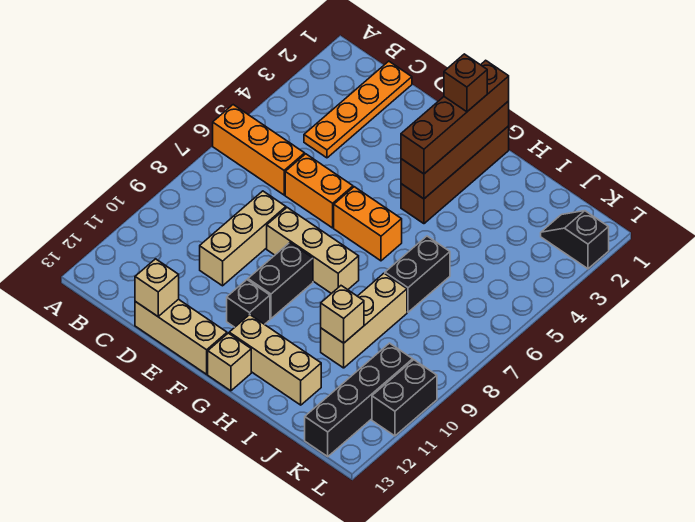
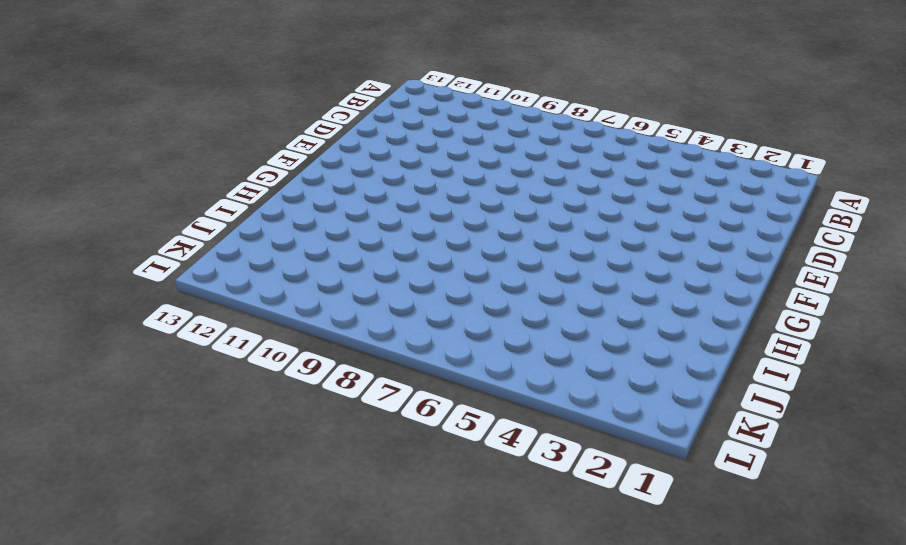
none -> orange brick A6:C6 level 1
none -> orange plate C1:C4 level 1
none -> orange brick D6:E6 level 1

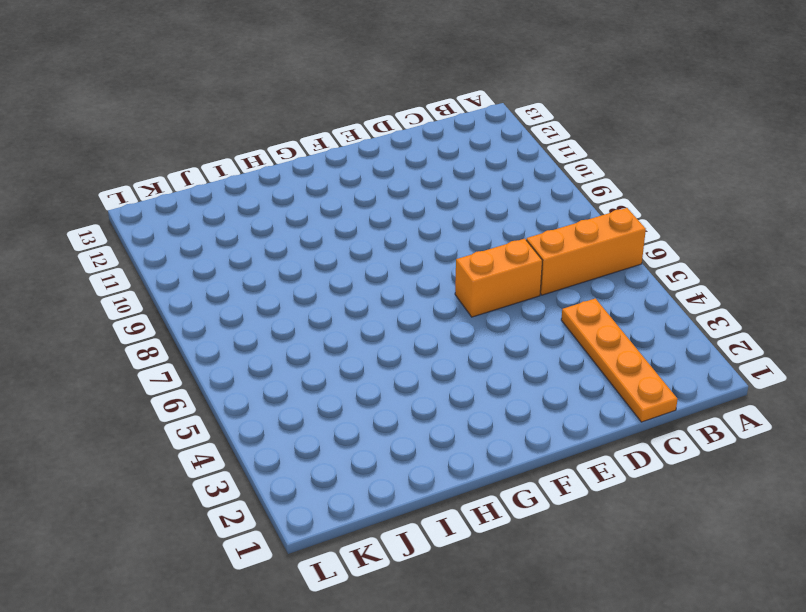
none -> tan brick D8:D10 level 1
none -> tan brick D13:F13 level 1
none -> tan brick E8:G8 level 1

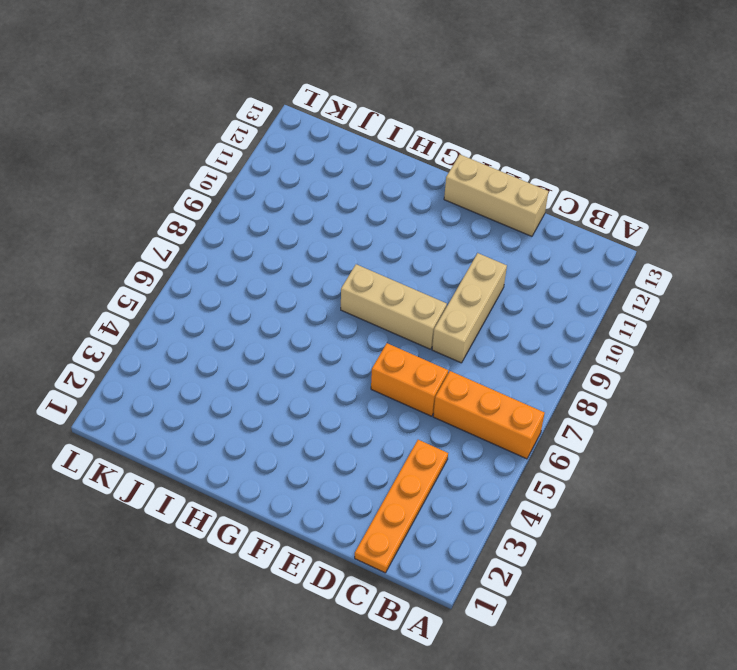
none -> orange brick F6:G6 level 1
none -> black brick F9:F10 level 1
none -> black brick F11 level 1

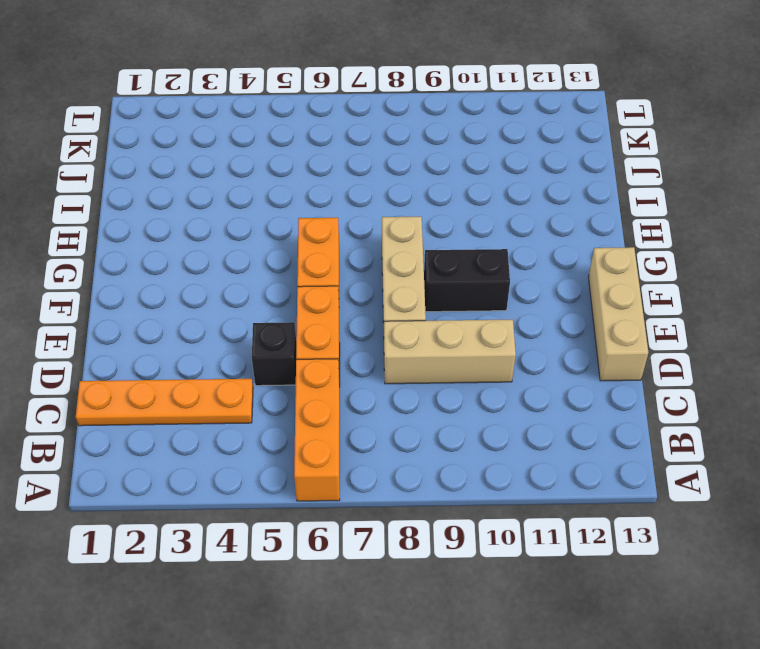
black brick D5 level 1 -> black brick F11 level 1
none -> brown brick G1:G4 level 1
none -> tan brick G12:I12 level 1
none -> tan brick G13 level 1

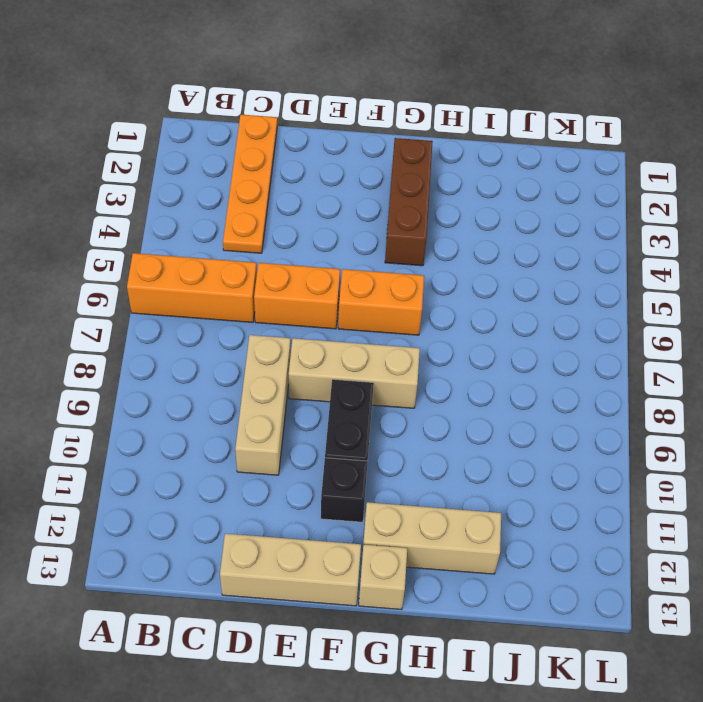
brown brick G2:G4 level 1 -> brown brick G1:G4 level 1
none -> black brick I6:I7 level 1
none -> tan brick I8:I10 level 1
none -> black slope K2:L2 level 1 top L

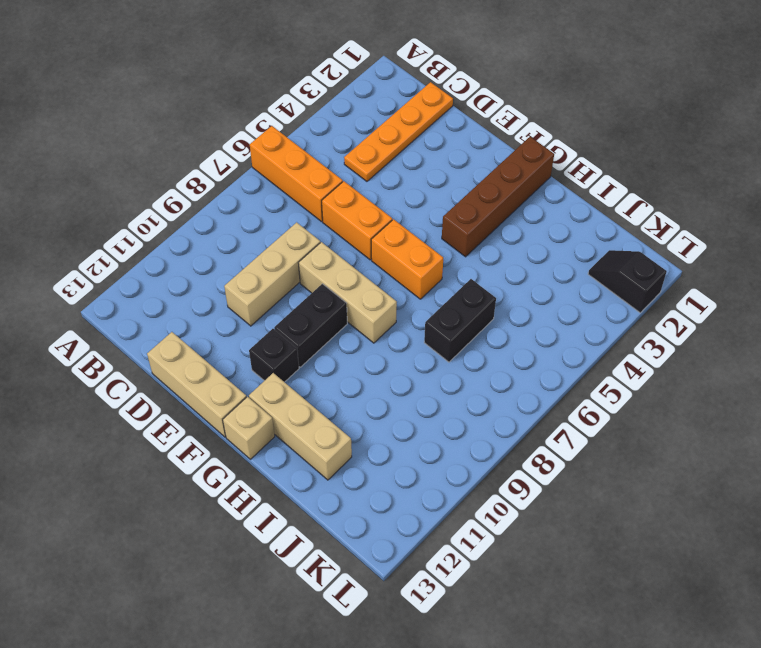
none -> tan brick I8:I10 level 1
none -> black brick K10:K13 level 1
none -> black brick L10:L11 level 1

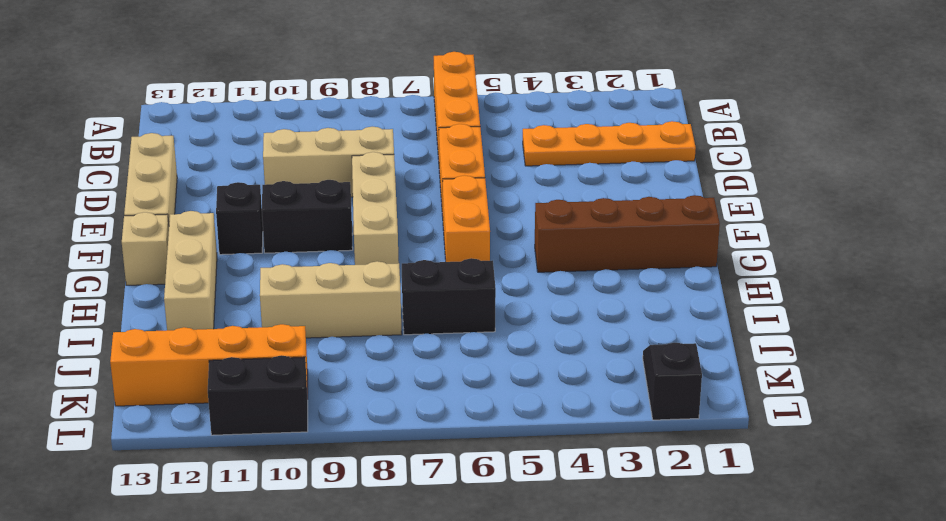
orange brick K10:K13 level 1 -> black brick K10:K13 level 1
none -> tan brick D13 level 2
none -> brown brick G1:G4 level 2
none -> tan brick I10 level 2

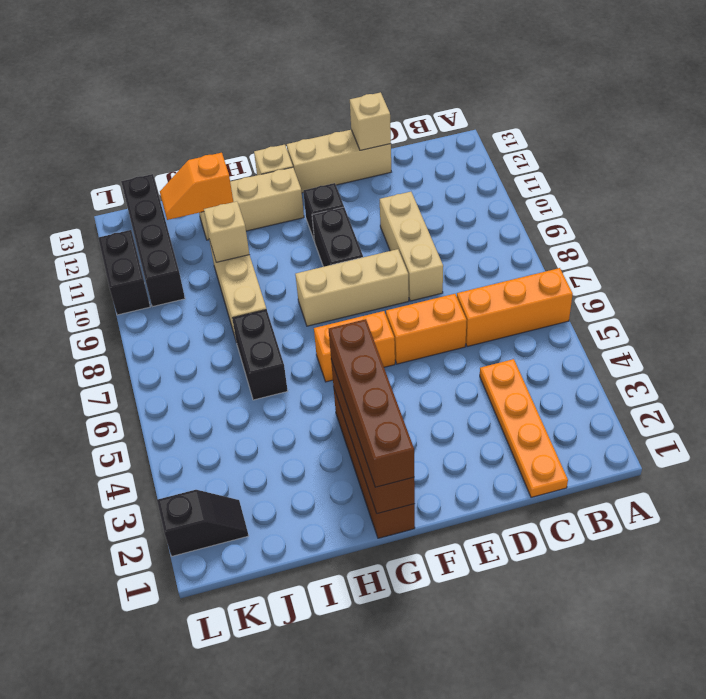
orange slope I12:J12 level 2 top I -> none
none -> brown brick G2 level 4

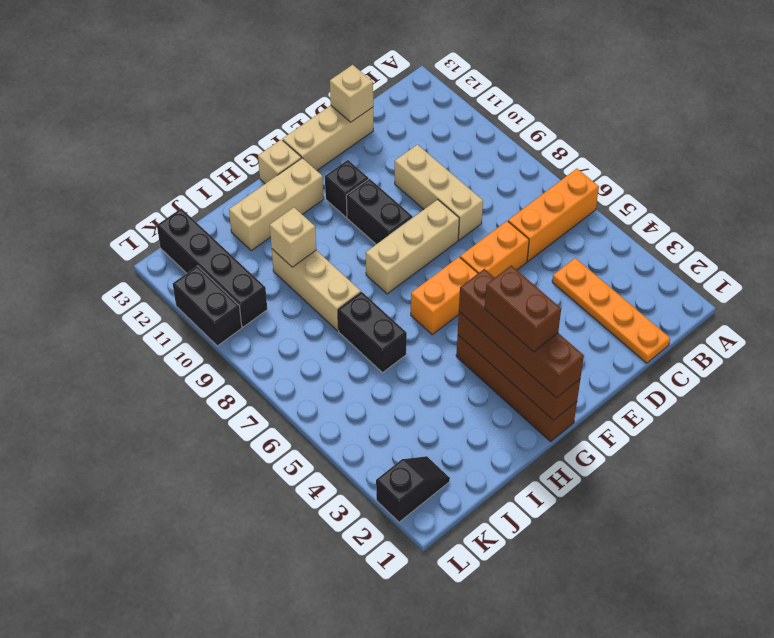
brown brick G2:G3 level 4 -> brown brick G2 level 4

